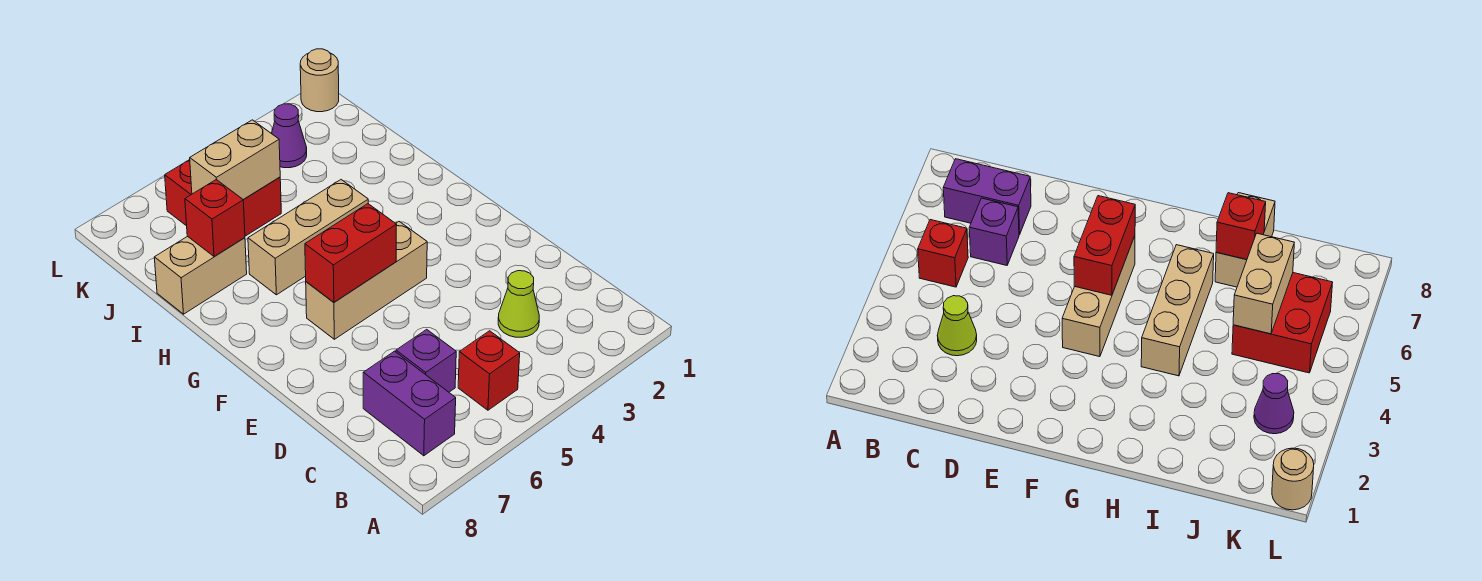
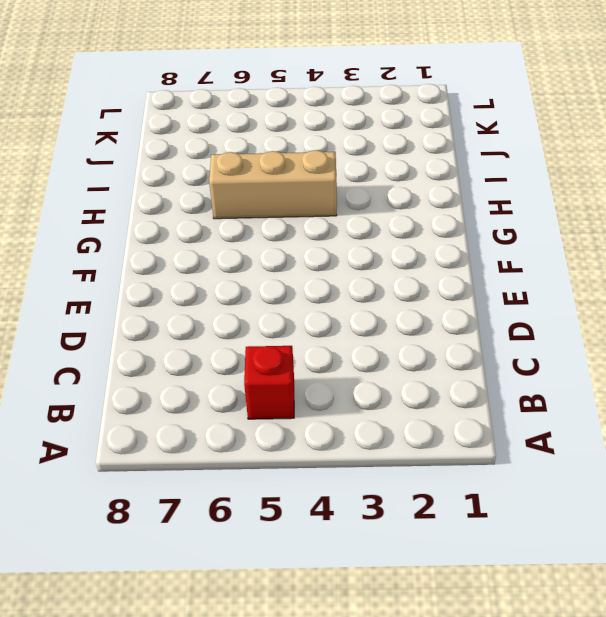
none -> purple brick B7:C7 level 1
none -> lime cone C3 level 1
none -> purple brick C6 level 1

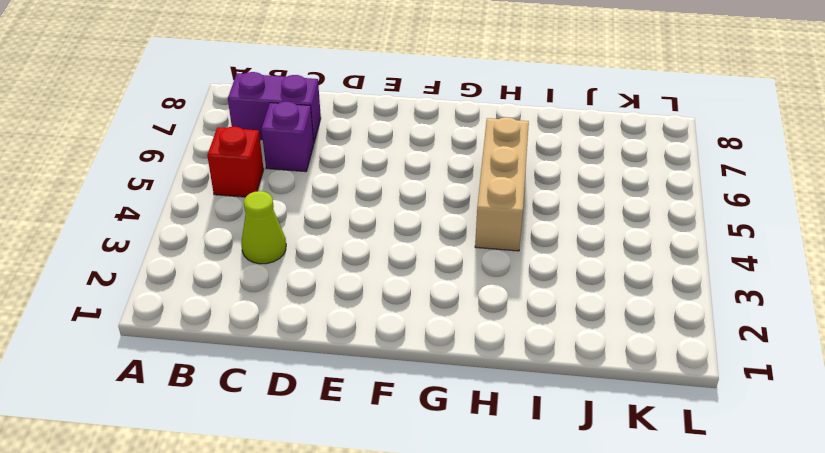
none -> tan brick F4:F6 level 1
none -> tan brick I7:I8 level 1
none -> red brick J5:K6 level 1

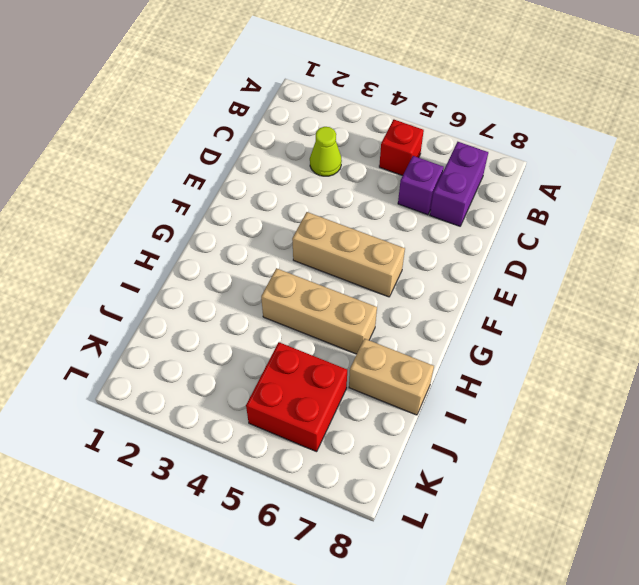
none -> purple cone K3 level 1
none -> tan round brick L1 level 1
none -> red brick F5:F6 level 2

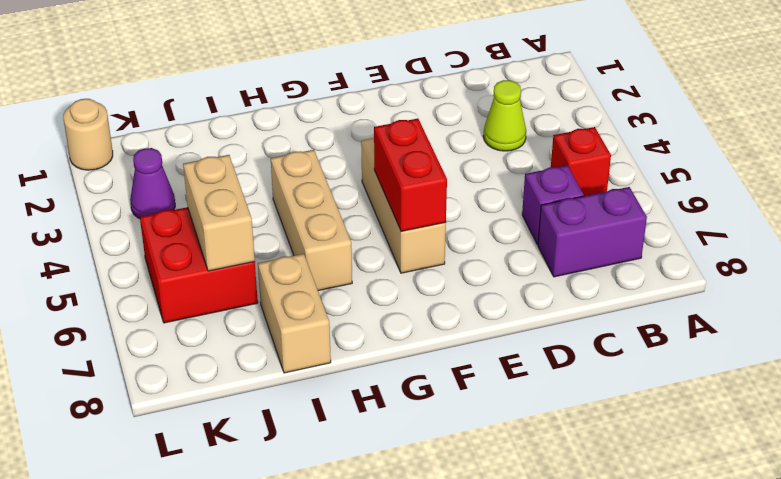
none -> red brick I7 level 2

